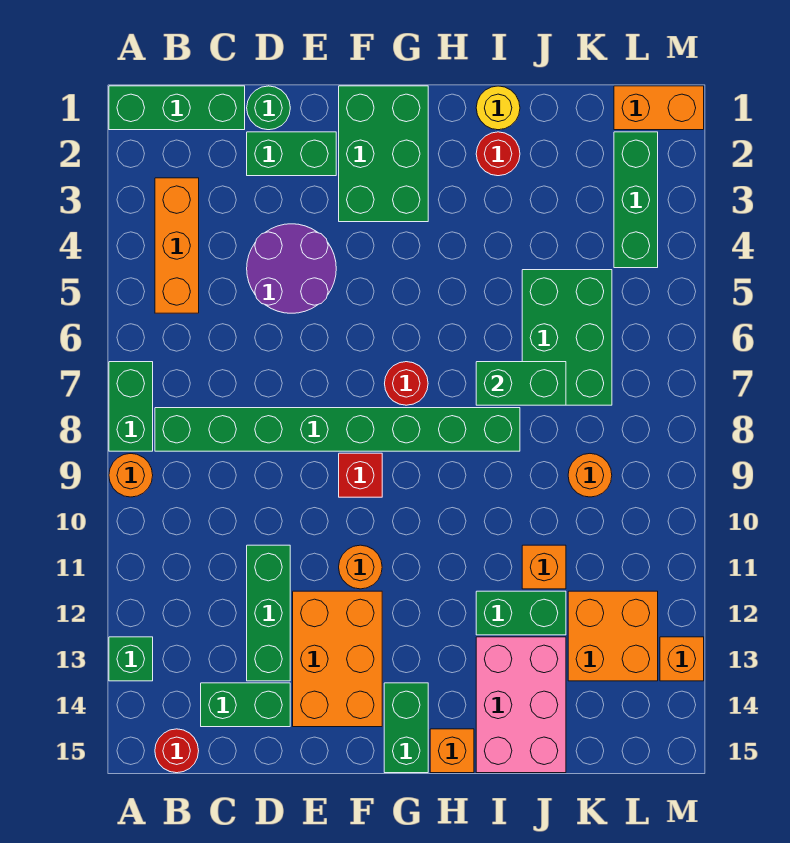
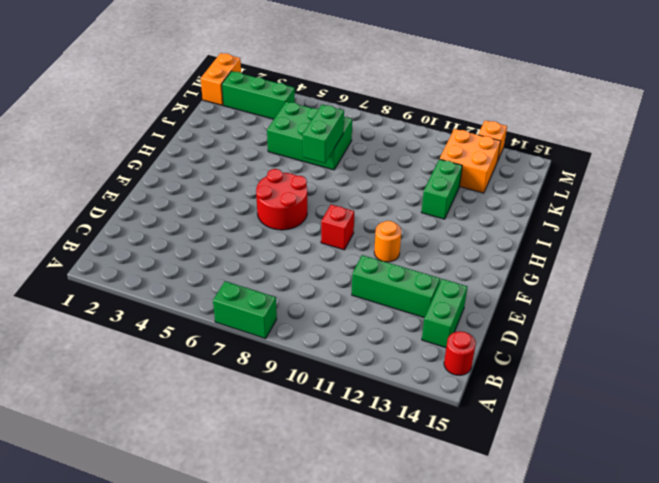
red round brick F6:G7 level 1 -> red round brick G7 level 1
none -> green brick A1:C1 level 1
none -> orange round brick A9 level 1
none -> green brick A13 level 1
none -> orange brick B3:B5 level 1

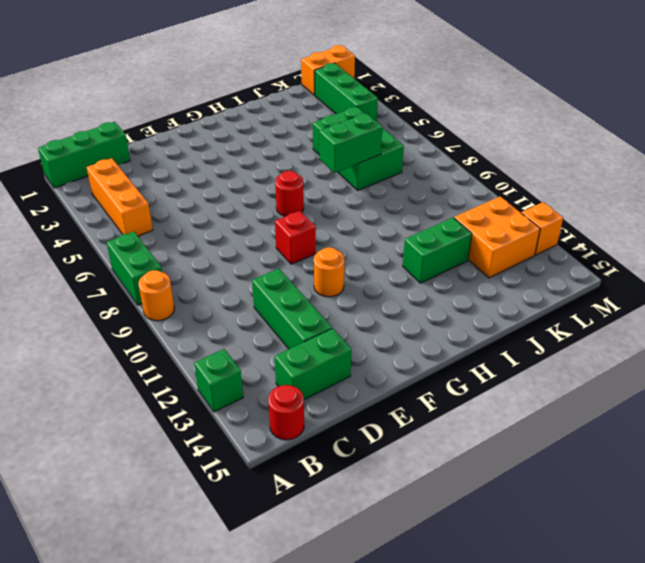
none -> green brick B8:I8 level 1
none -> green round brick D1 level 1
none -> green brick D2:E2 level 1
none -> purple round brick D4:E5 level 1

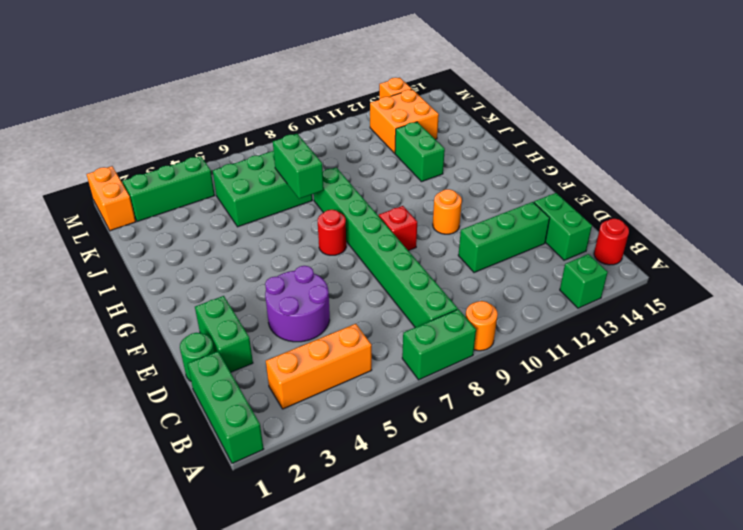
none -> orange brick E12:F14 level 1
none -> green brick F1:G3 level 1
none -> green brick G14:G15 level 1
none -> orange brick H15 level 1

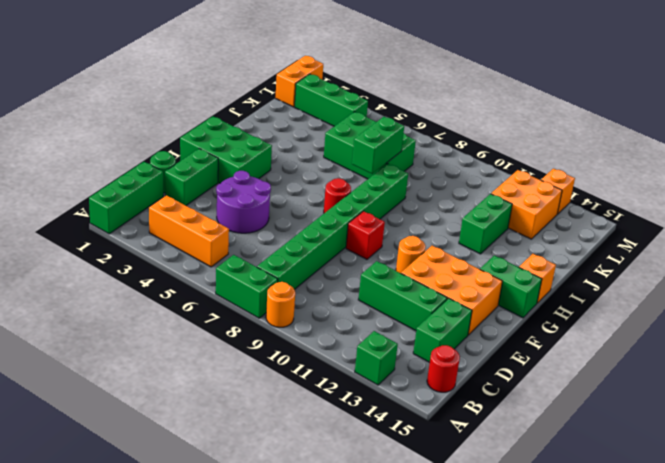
none -> yellow round brick I1 level 1
none -> red round brick I2 level 1
none -> pink brick I13:J15 level 1
none -> orange brick J11 level 1

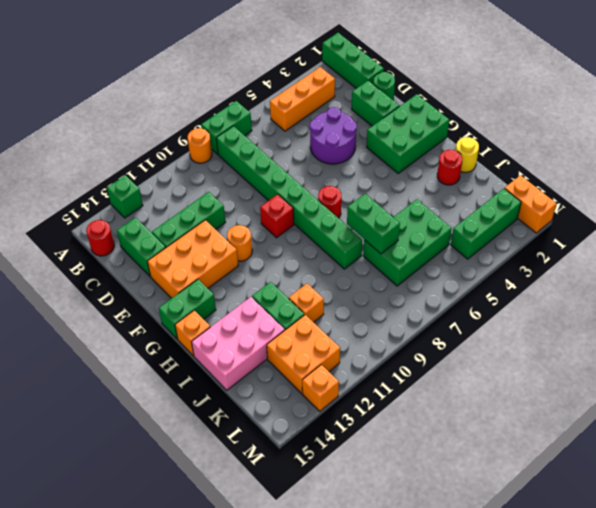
none -> orange round brick K9 level 1

